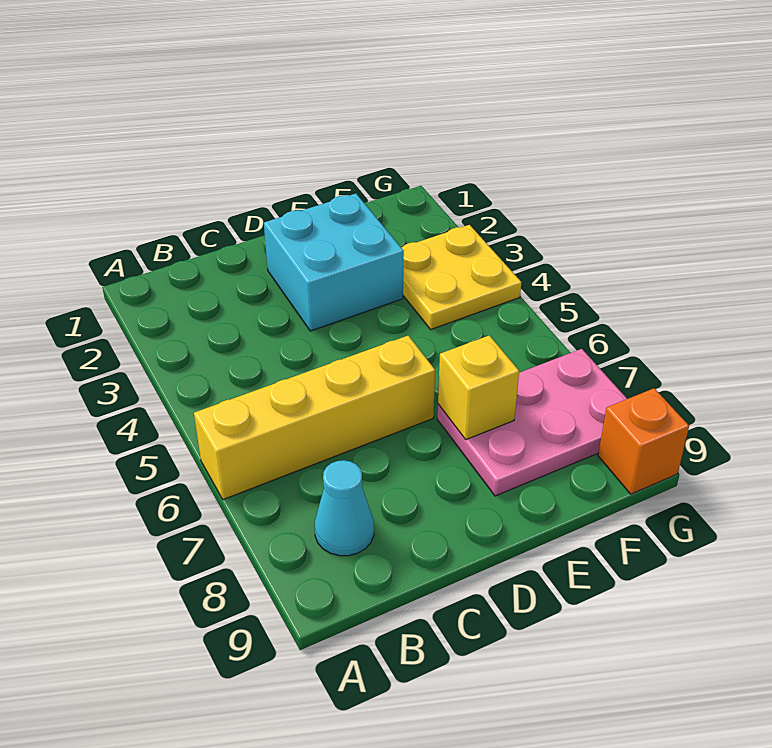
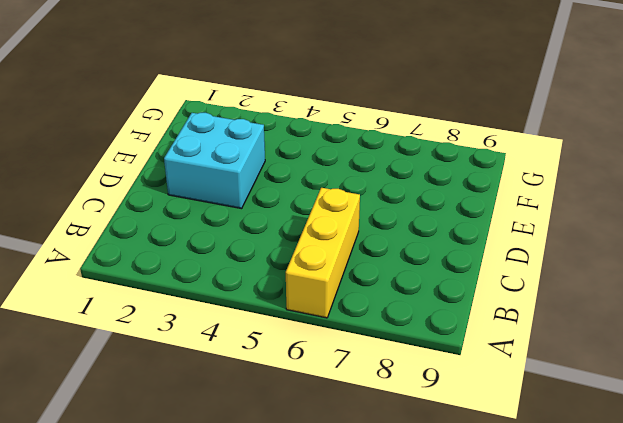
yellow brick A6:C6 level 1 -> yellow brick A6:D6 level 1
none -> cyan cone B8 level 1
none -> pink plate E7:G8 level 1

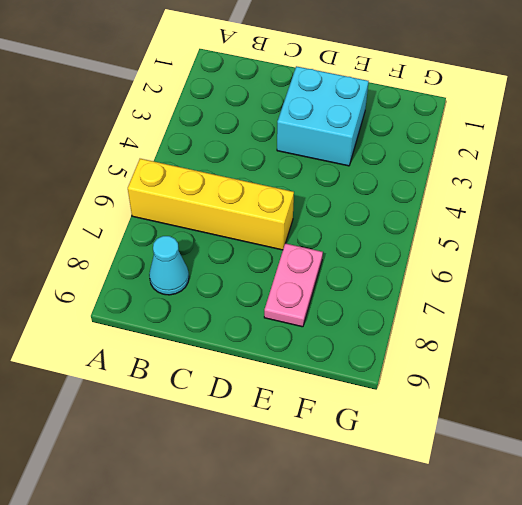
pink plate E7:E8 level 1 -> pink plate E7:G8 level 1
none -> yellow plate F3:G4 level 1
none -> orange brick G9 level 1

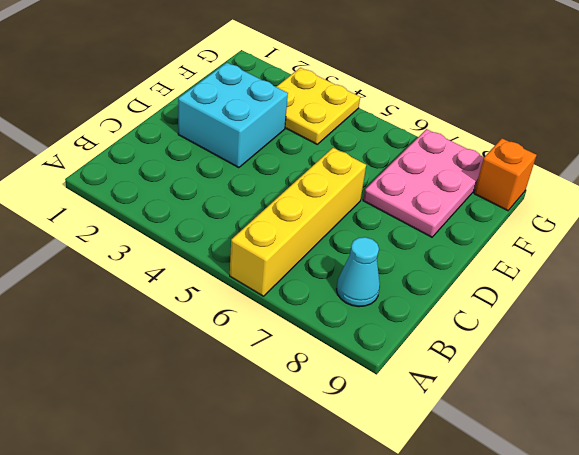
none -> yellow brick E7 level 2

